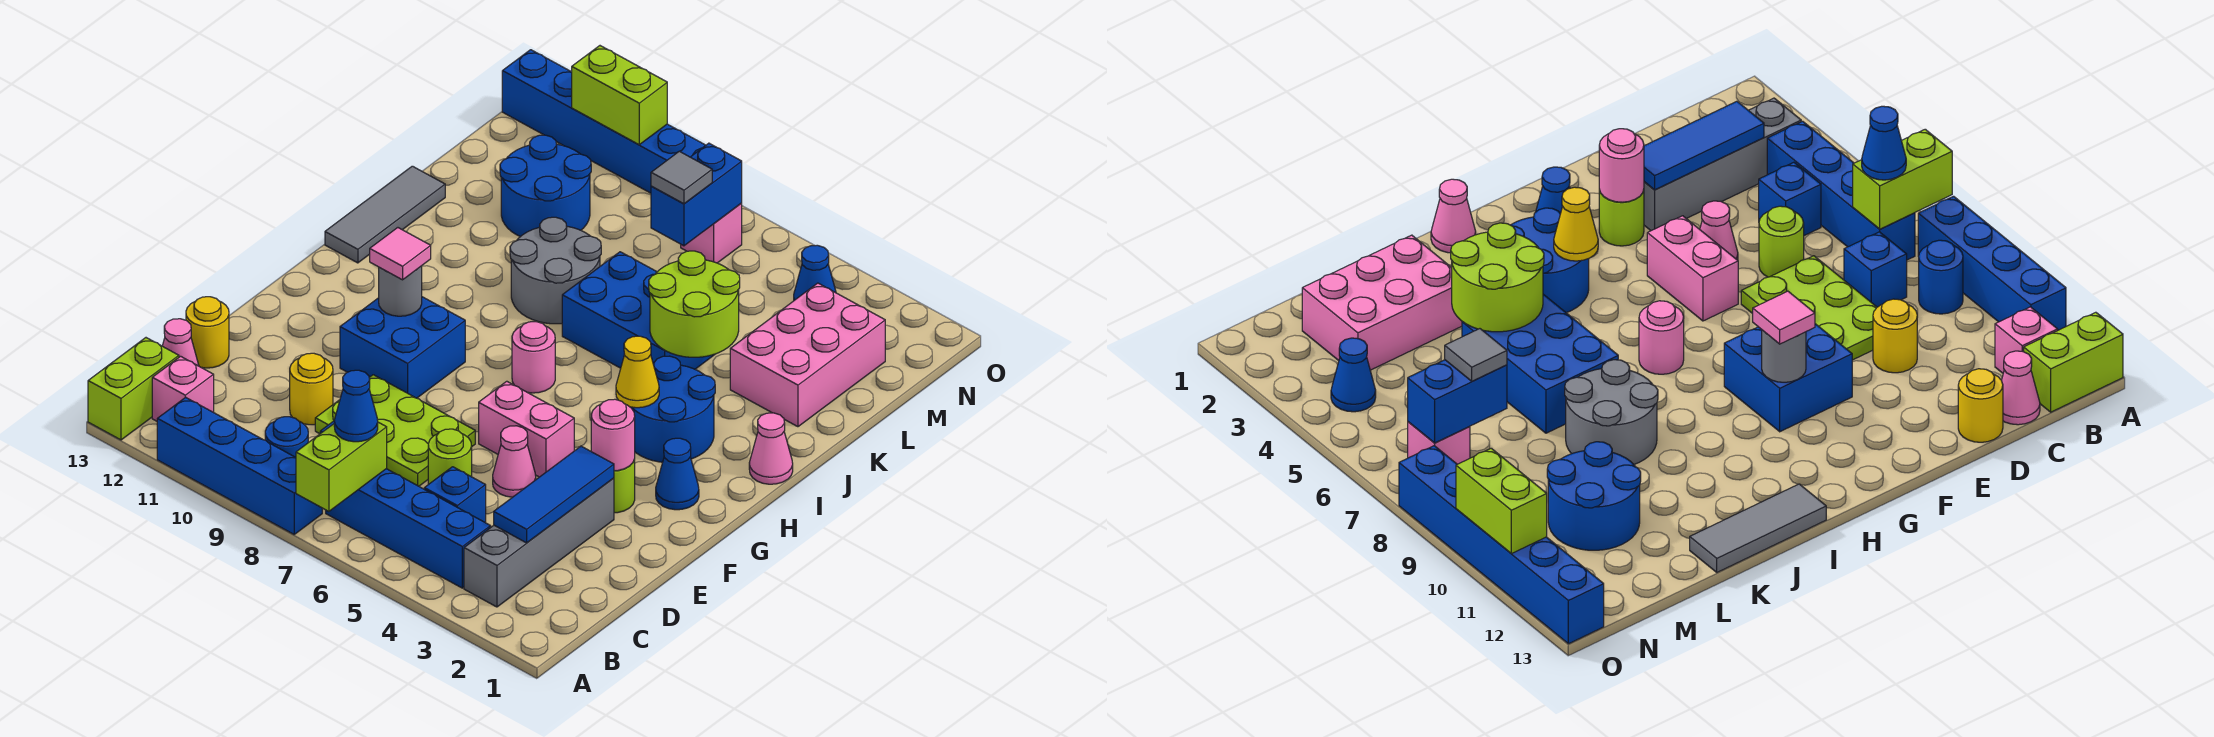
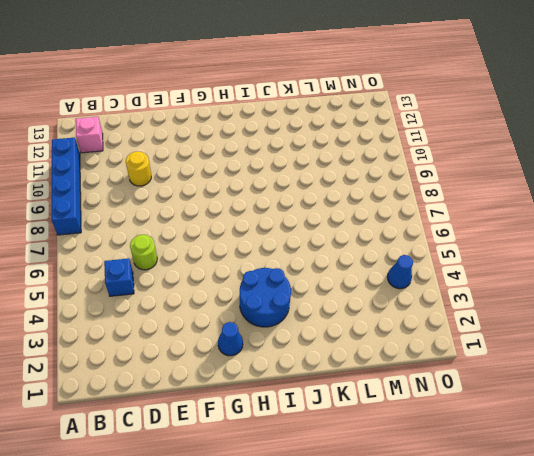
none -> lime brick A13:B13 level 1
none -> grey brick B3:E3 level 1
none -> blue brick B4:B7 level 1
none -> blue round brick B9 level 1

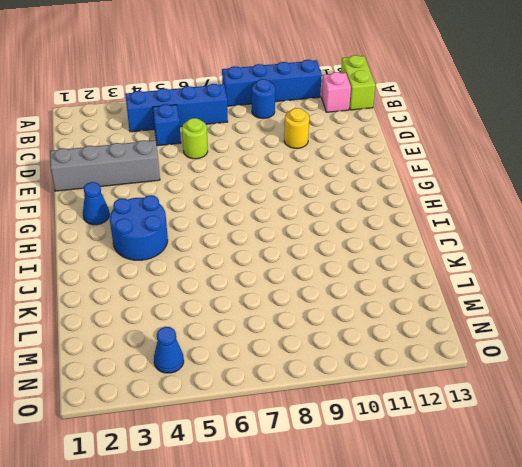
grey brick E1:E4 level 1 -> grey brick B3:E3 level 1
none -> blue brick C8 level 1
none -> pink cone C13 level 1
none -> lime plate D7:E9 level 1
none -> yellow round brick D13 level 1

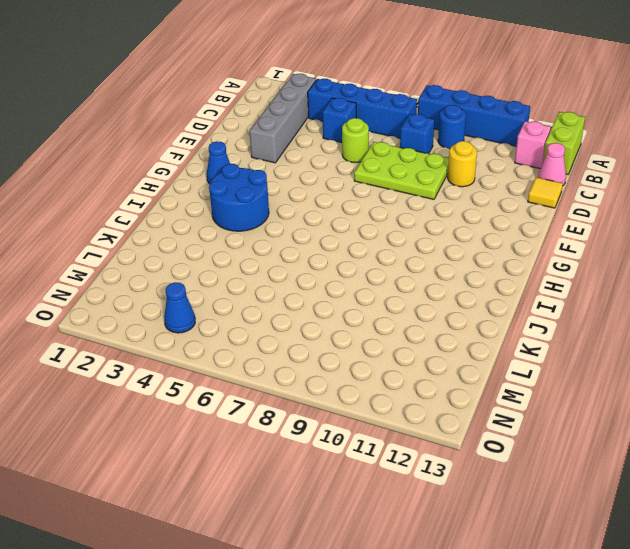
yellow tile D13 level 1 -> yellow round brick D13 level 1
none -> pink cone E5 level 1
none -> lime round brick F3 level 1
none -> pink brick F5:F6 level 1
none -> blue brick F9:G10 level 1

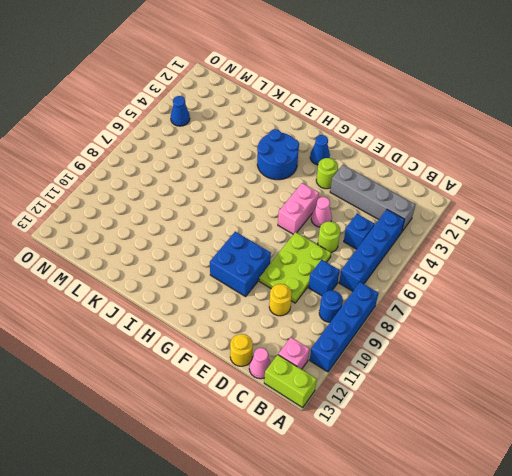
none -> pink round brick H7 level 1
none -> pink cone I1 level 1
none -> grey tile I13:K13 level 1
none -> blue brick J5:K7 level 1

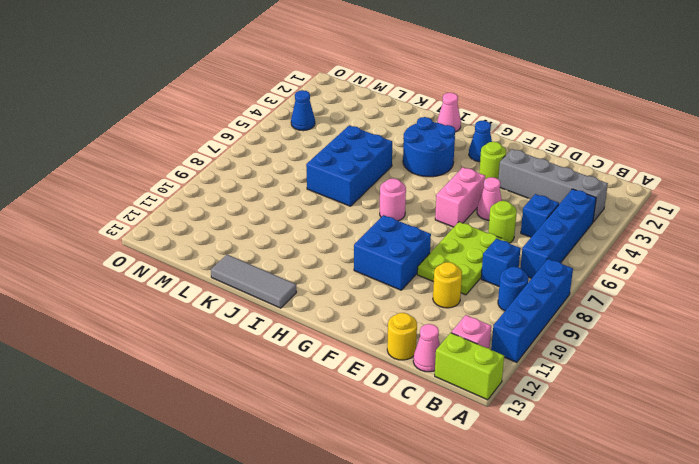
none -> grey round brick J8:K9 level 1
none -> pink brick K2:M3 level 1
none -> blue round brick L10:M11 level 1
none -> pink brick N7 level 1

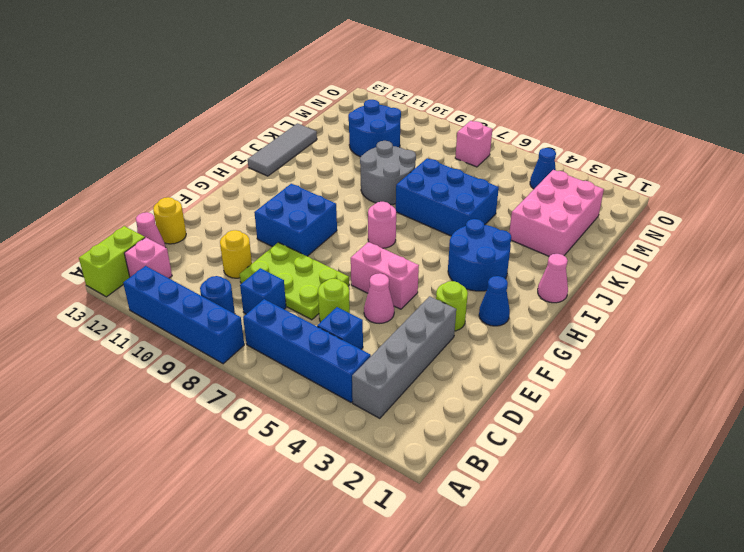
none -> blue brick O8:O13 level 1
none -> lime brick A7:B7 level 2
none -> blue tile C3:E3 level 2
none -> pink round brick F3 level 2

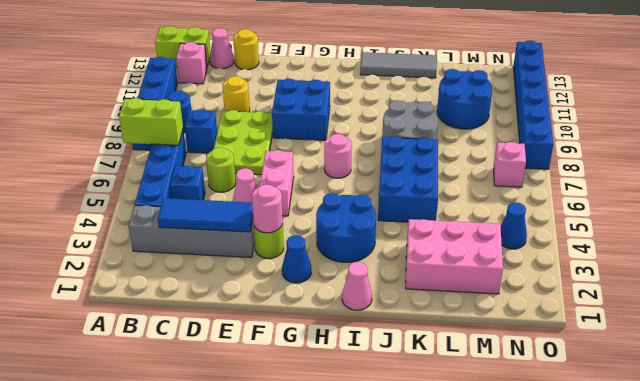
none -> grey round brick G10 level 2
none -> yellow cone H4 level 2
none -> lime round brick J4:K5 level 2
none -> blue brick M7:N7 level 2

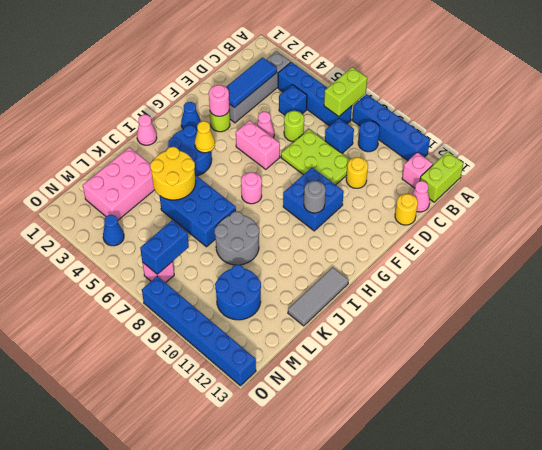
yellow round brick J4:K5 level 2 -> lime round brick J4:K5 level 2
none -> lime brick O10:O11 level 2
none -> blue cone B7 level 3
none -> pink tile G10 level 3
none -> grey tile M7 level 3

